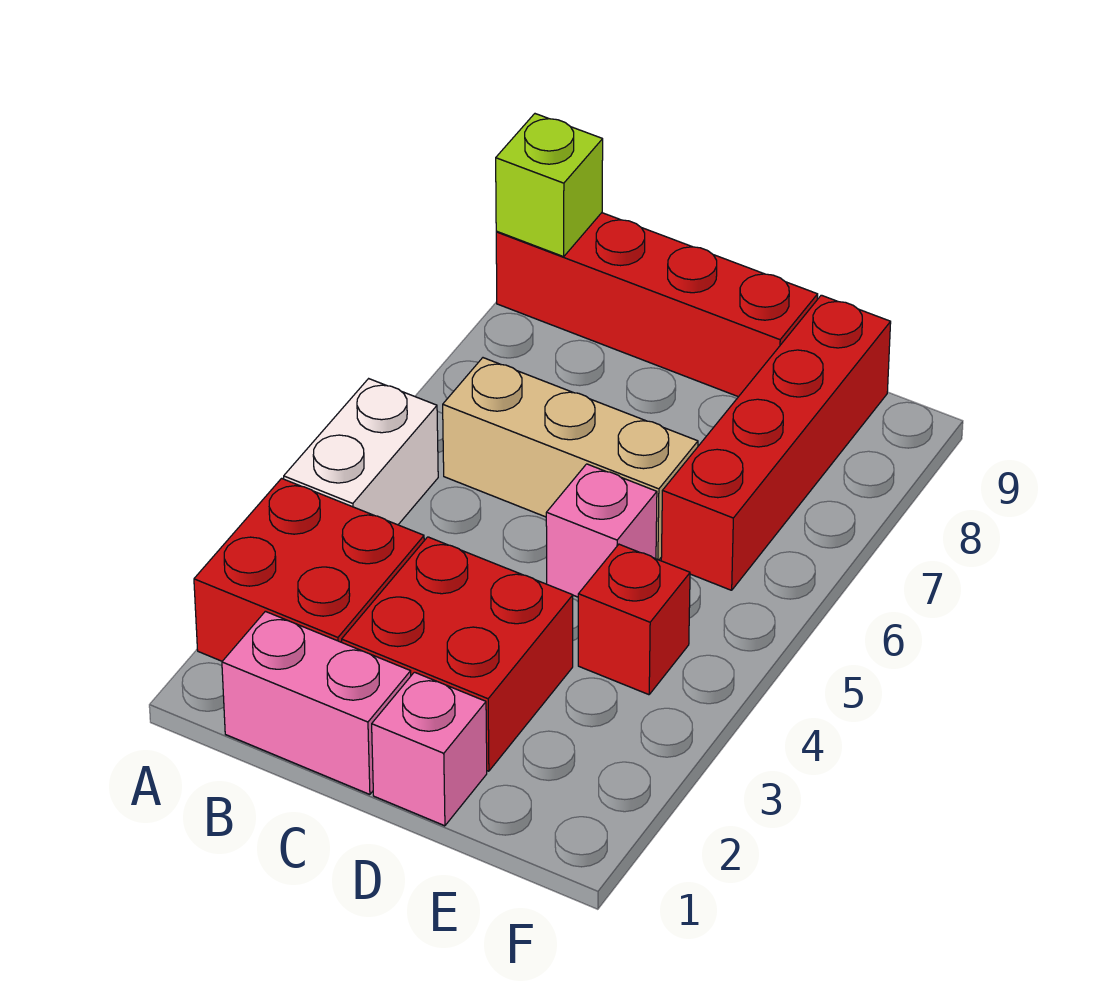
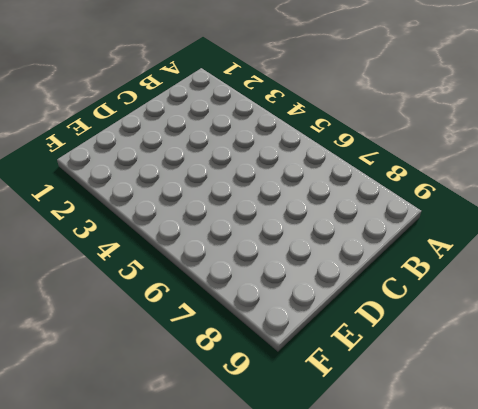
none -> red brick A2:B3 level 1
none -> white brick A4:A5 level 1

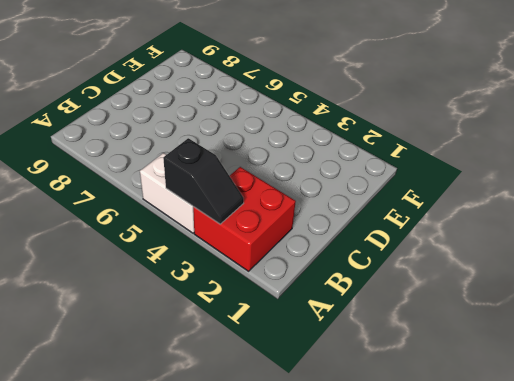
black slope A3:A4 level 2 top 4 -> none
none -> red brick A9:D9 level 1
none -> pink brick B1:C1 level 1

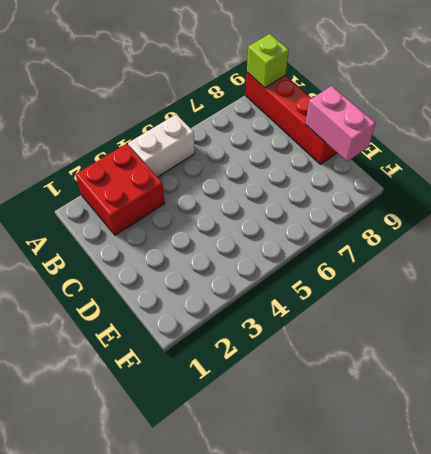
pink brick D9:E9 level 2 -> pink brick B1:C1 level 1
none -> tan brick B6:D6 level 1
none -> red brick C2:D3 level 1

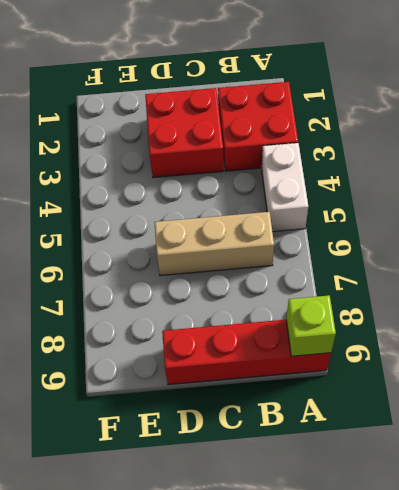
none -> pink brick B1:C1 level 1
none -> pink brick D1 level 1

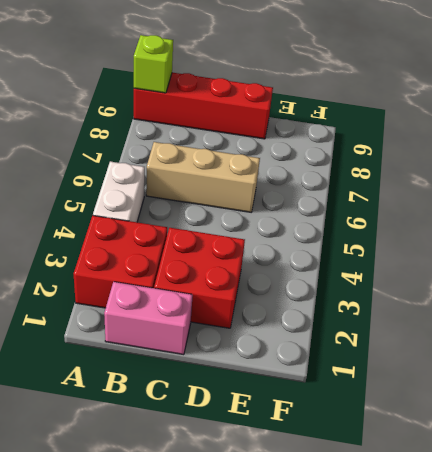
none -> pink brick D1 level 1
none -> pink brick D5 level 1

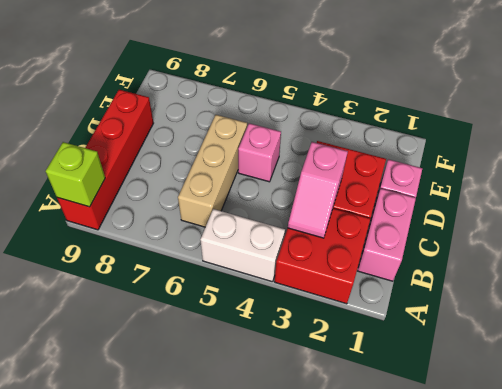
pink slope B3:C3 level 2 top C -> none
none -> red brick E4 level 1
none -> red brick E6:E9 level 1

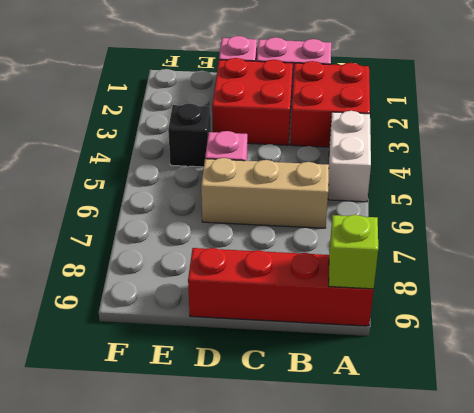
black brick E4 level 1 -> red brick E4 level 1
none -> red brick E6:E9 level 1

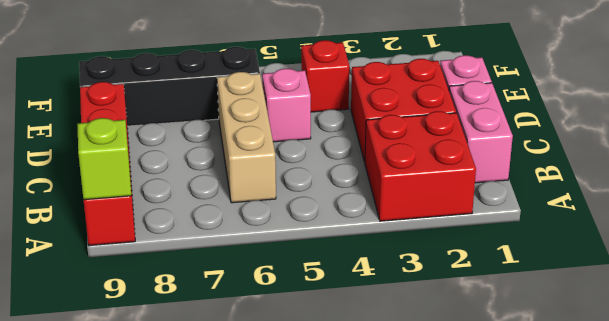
black brick E6:E9 level 1 -> red brick E6:E9 level 1
none -> white brick A4:A5 level 1

